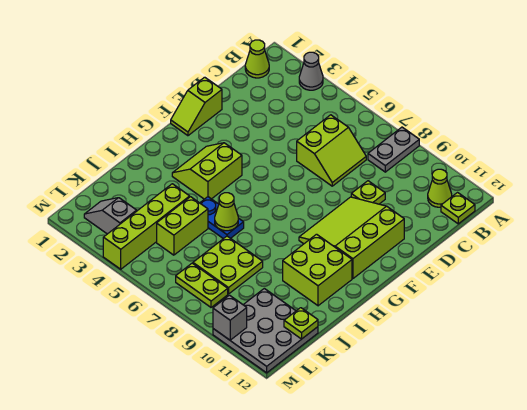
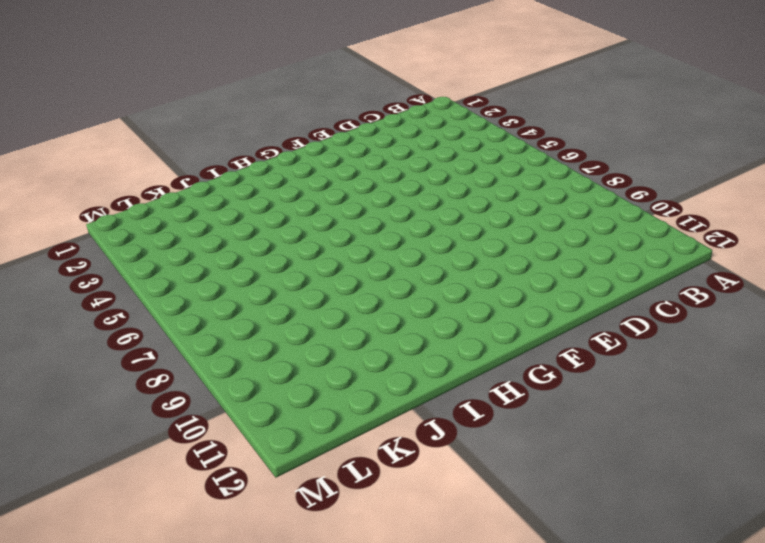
none -> grey cone A3 level 1
none -> grey plate A8:B8 level 1
none -> lime cone B1 level 1

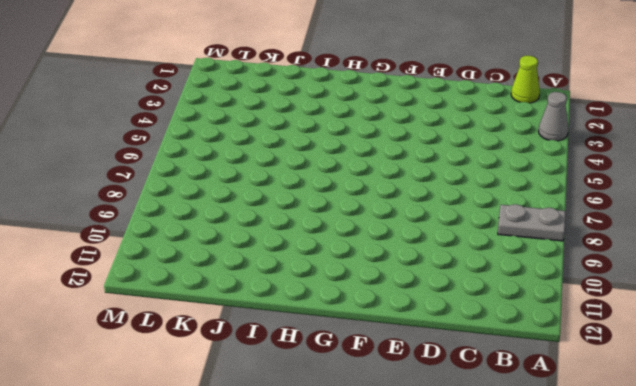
none -> lime cone B11 level 1
none -> lime plate B12 level 1
none -> lime slope C6:D7 level 1 top 6

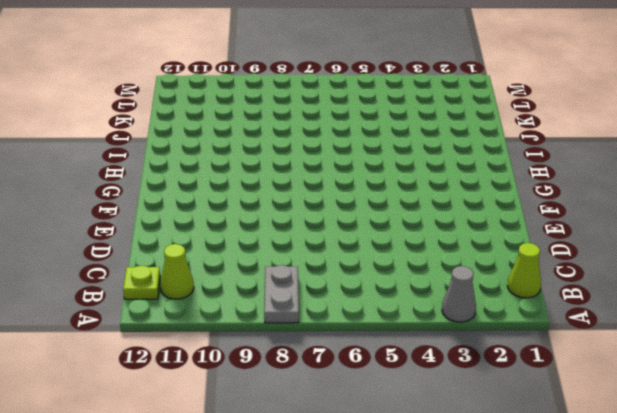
none -> lime slope C6:D7 level 1 top 6
none -> lime plate D9 level 1
none -> lime slope E1:F1 level 1 top E

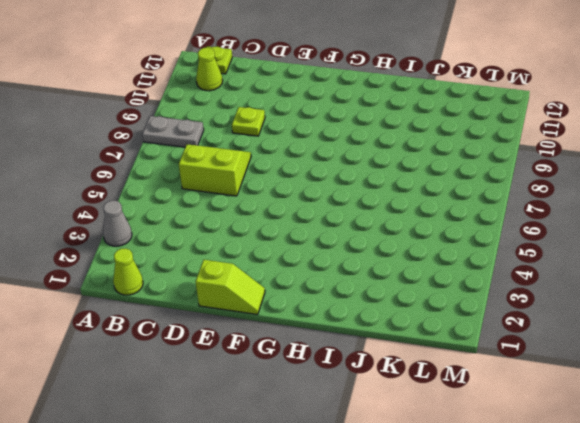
none -> lime slope E9:G11 level 1 top 11
none -> lime slope G3:H4 level 1 top 4
none -> lime brick H10:I11 level 1

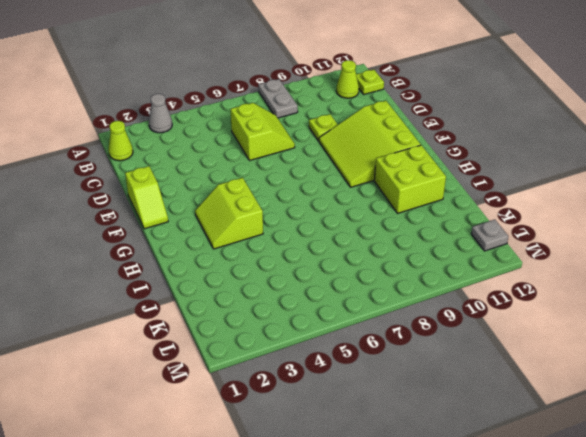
grey plate L12 level 1 -> grey plate K10:M12 level 1
none -> blue plate I5:I6 level 1
none -> lime brick J4:M4 level 1
none -> lime brick J5:K5 level 1

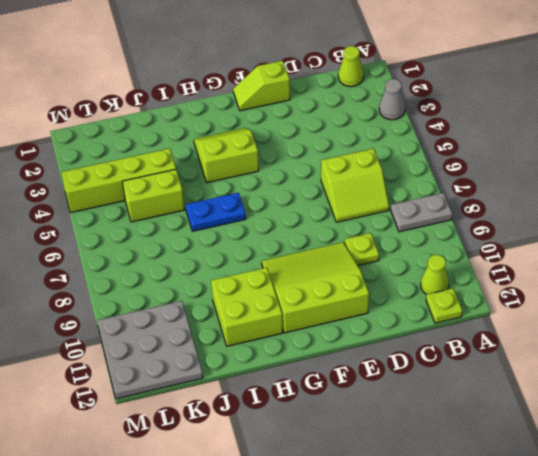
blue plate H6:I6 level 1 -> blue plate I5:I6 level 1
none -> lime plate J7:K8 level 1
none -> grey slope L2:L3 level 1 top 3
none -> lime plate L7:L8 level 1

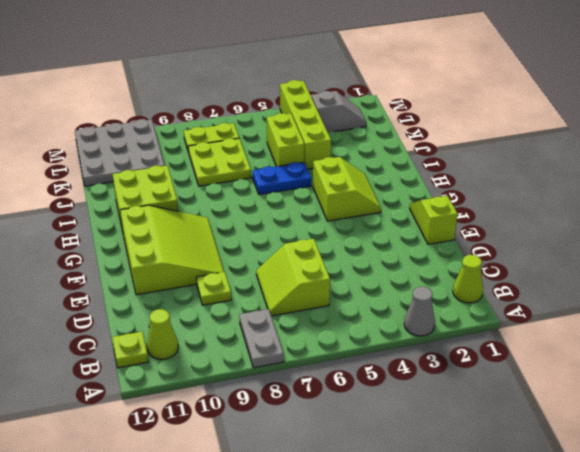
none -> lime cone I6 level 2
none -> lime plate K12 level 2
none -> grey brick M10 level 2

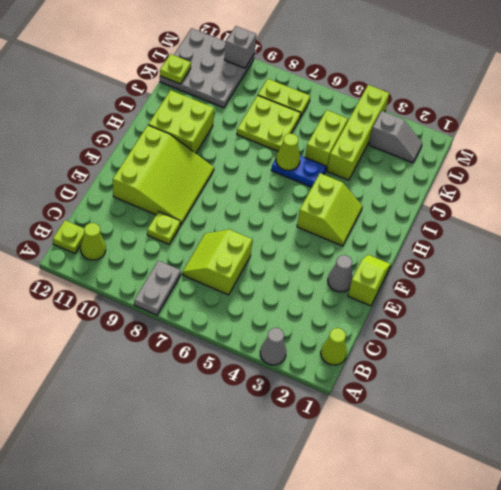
grey cone E2 level 1 -> none

